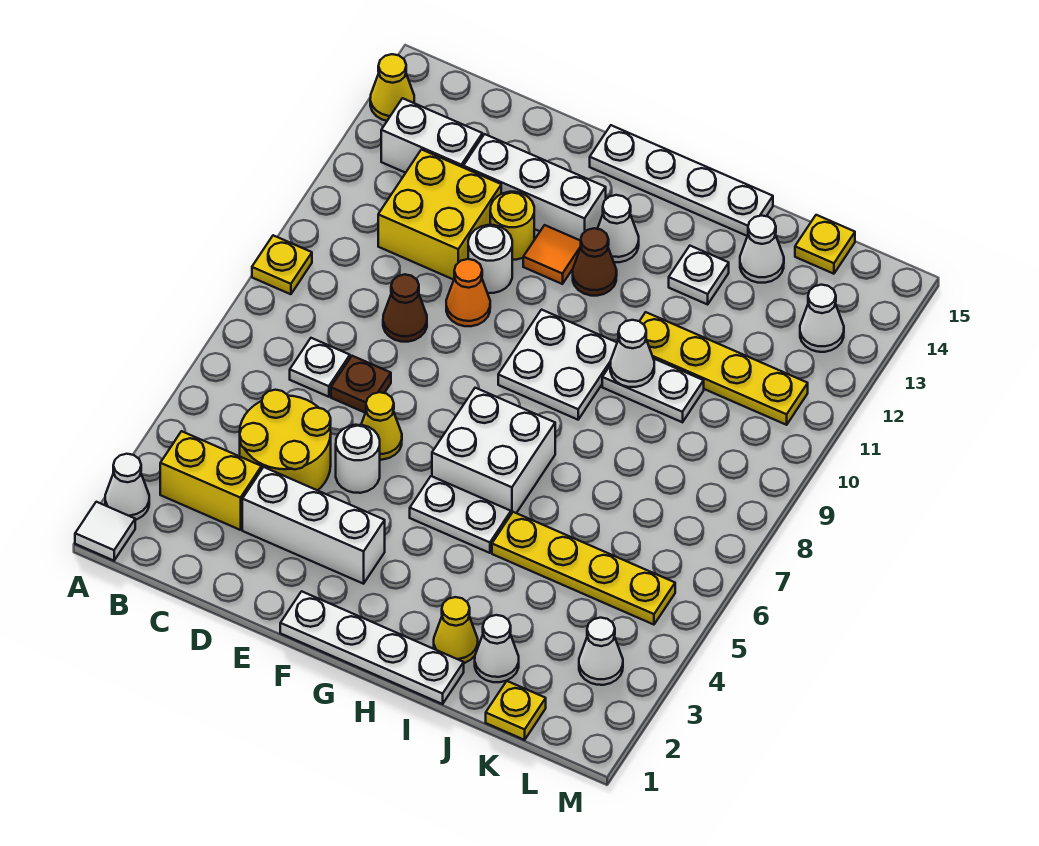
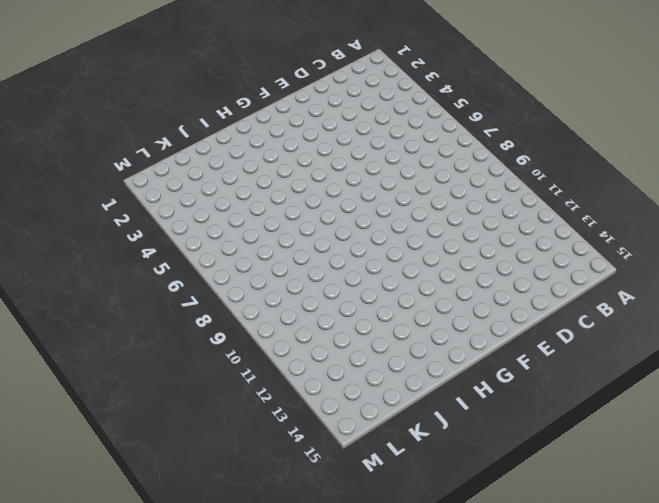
none -> white tile A1 level 1
none -> white cone A2 level 1
none -> yellow plate A9 level 1
none -> yellow cone A14 level 1

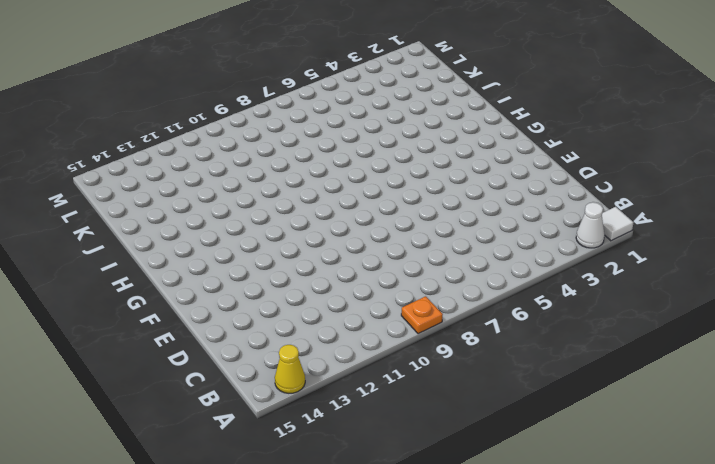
orange plate A9 level 1 -> yellow plate A9 level 1
none -> yellow brick B3:C3 level 1
none -> white brick B13:C13 level 1
none -> yellow round brick C4:D5 level 1
none -> white plate C7 level 1

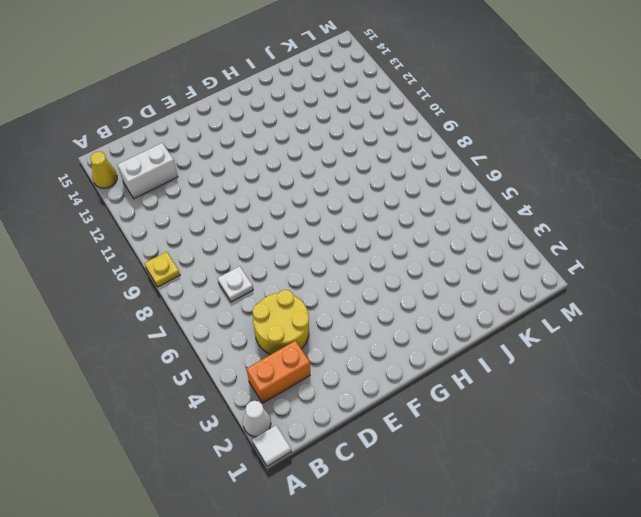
orange brick B3:C3 level 1 -> yellow brick B3:C3 level 1
none -> yellow brick C11:D12 level 1
none -> white brick D3:F3 level 1
none -> brown plate D7 level 1
none -> brown cone D9 level 1

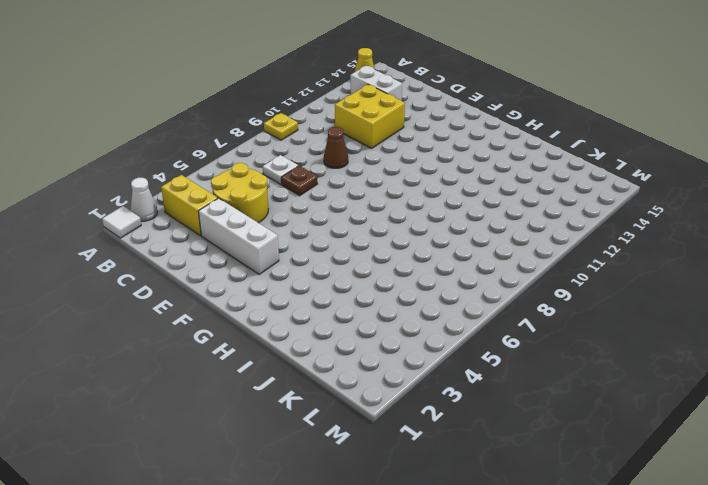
none -> white brick D13:F13 level 1
none -> white round brick E5 level 1
none -> yellow cone E6 level 1
none -> orange cone E10 level 1

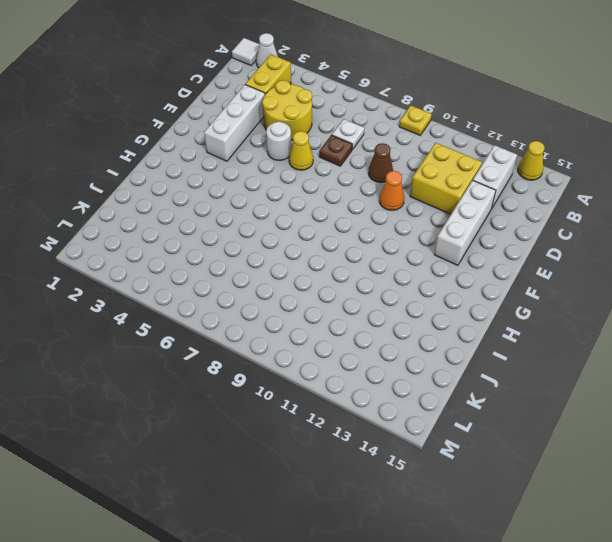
none -> white round brick E11 level 1
none -> yellow round brick E12 level 1
none -> white plate F1:I1 level 1
none -> orange tile F12 level 1

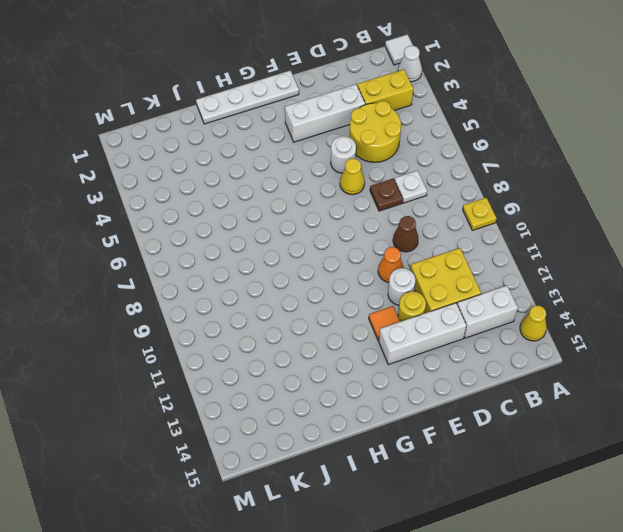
none -> white plate F15:I15 level 1
none -> white plate G5:H5 level 1
none -> white brick G6:H7 level 1
none -> white plate G9:H10 level 1

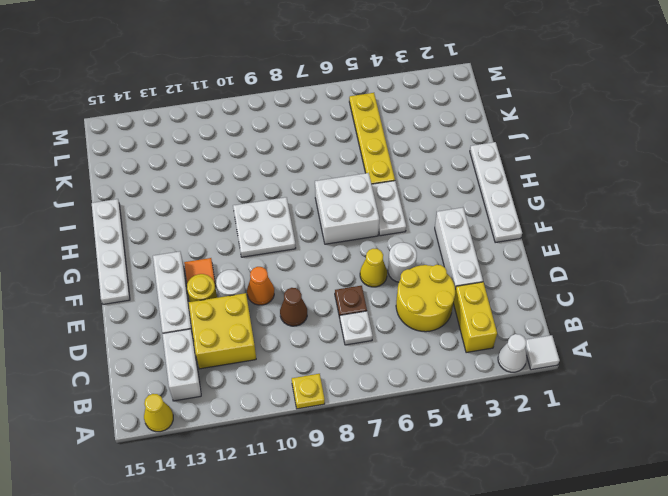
none -> brown cone G12 level 1
none -> white cone G13 level 1
none -> yellow cone I2 level 1
none -> white plate I10:J10 level 1

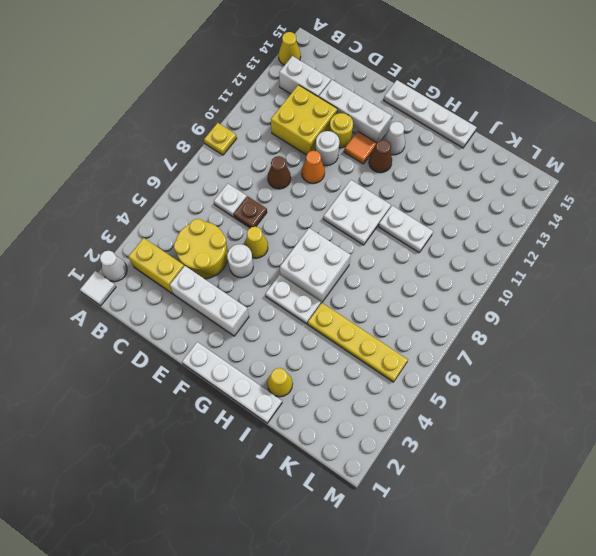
none -> yellow plate I11:L11 level 1
none -> white plate I13 level 1
none -> white cone J2 level 1
none -> white cone J14 level 1

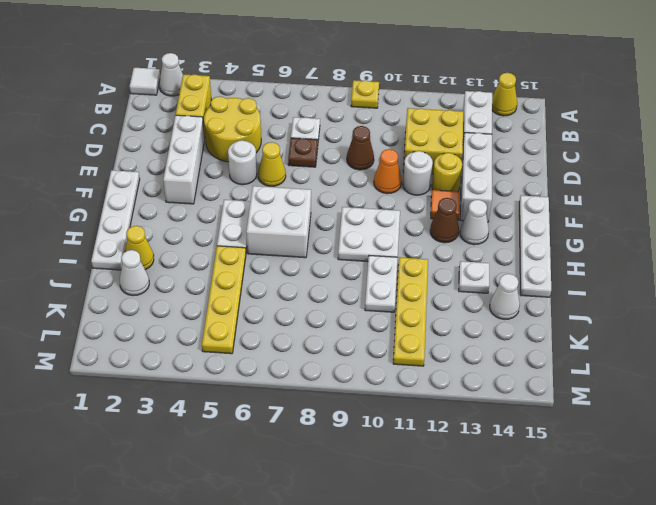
none -> yellow plate K1 level 1
none -> yellow plate K15 level 1
none -> white cone L3 level 1
none -> white cone L13 level 1

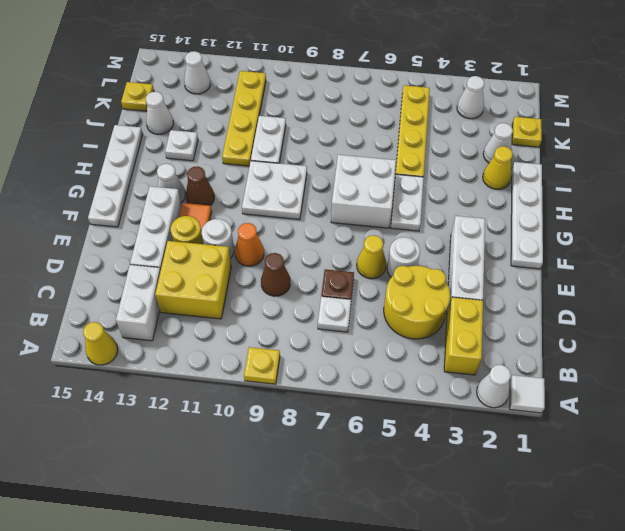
none -> white cone I10 level 2

